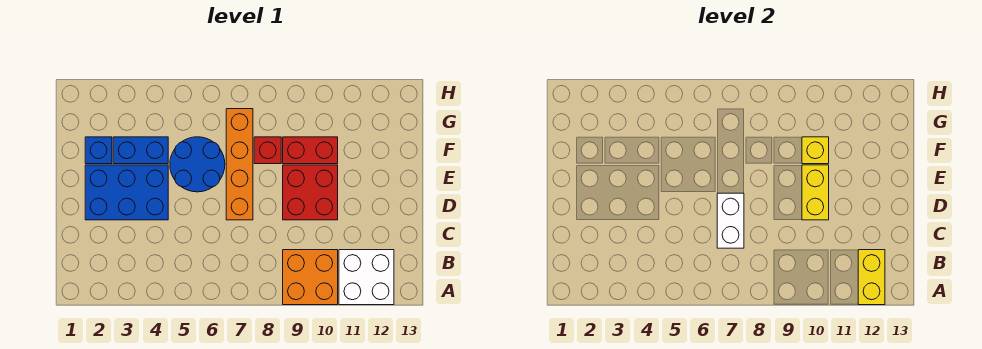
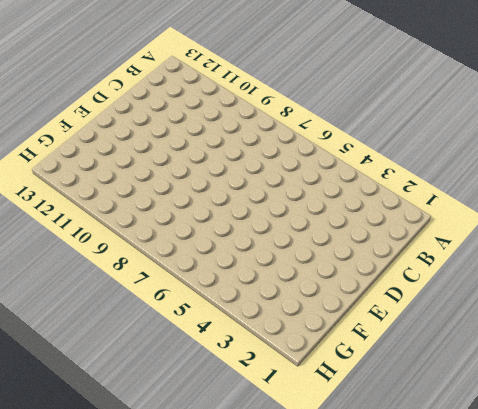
none -> orange brick A9:B10 level 1
none -> white brick A11:B12 level 1
none -> blue brick D2:E4 level 1

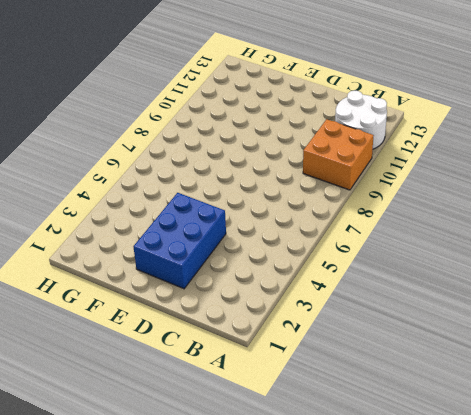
white round brick A11:B12 level 1 -> white brick A11:B12 level 1
none -> orange brick D7:G7 level 1
none -> red brick D9:E10 level 1
none -> blue round brick E5:F6 level 1

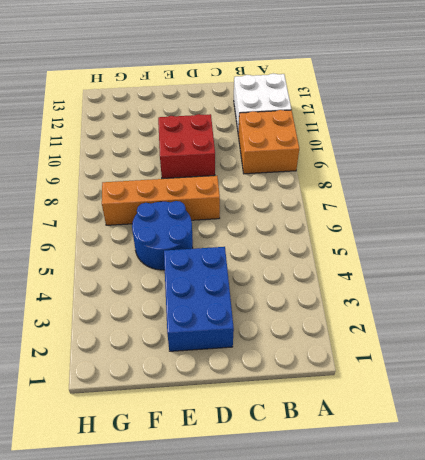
none -> blue brick F2 level 1
none -> blue brick F3:F4 level 1
none -> red brick F8 level 1

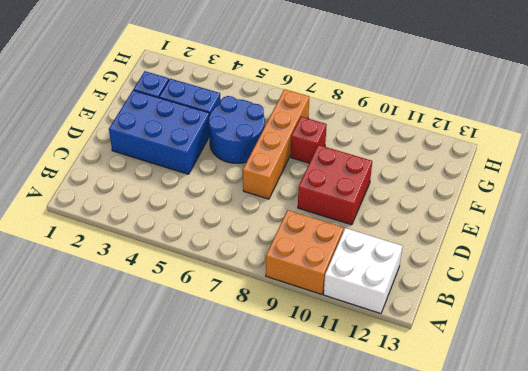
none -> red brick F9:F10 level 1
none -> yellow brick A12:B12 level 2
none -> white brick C7:D7 level 2

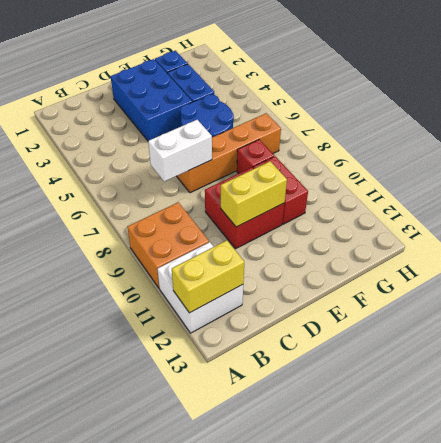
none -> yellow brick F10 level 2

